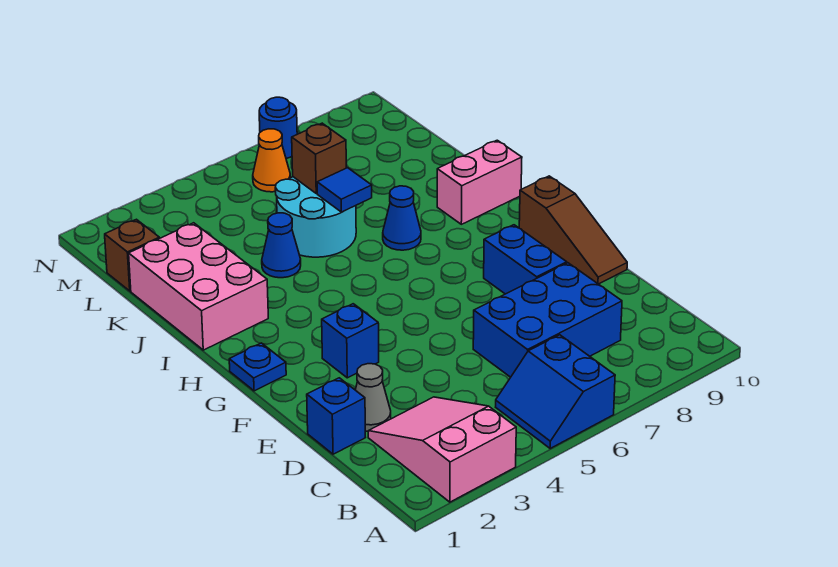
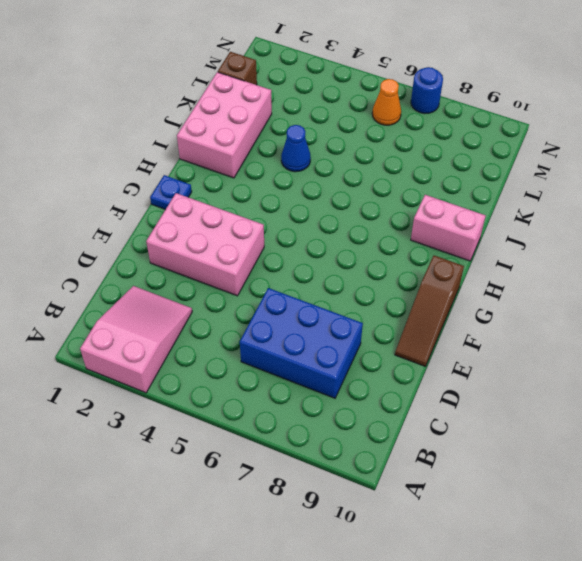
pink brick E2:F4 level 1 -> blue brick F3 level 1
none -> blue slope A5:B6 level 1 top 6
none -> blue brick D1 level 1
none -> grey cone D2 level 1

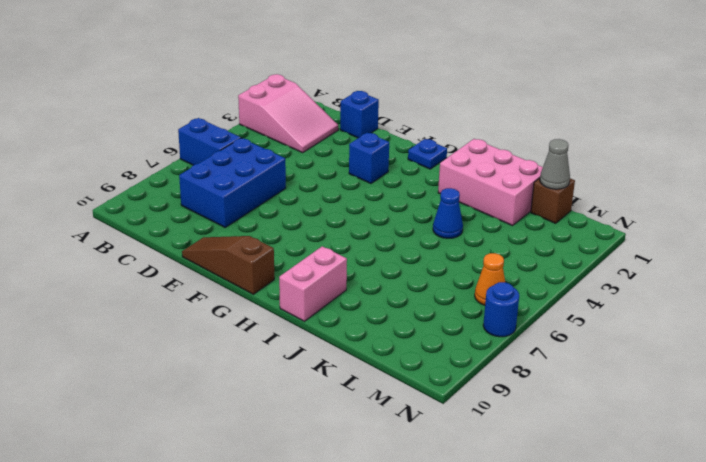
grey cone L1 level 2 -> grey cone D2 level 1
none -> blue brick E8:F8 level 1
none -> blue cone I7 level 1
none -> cyan round brick J5:K6 level 1

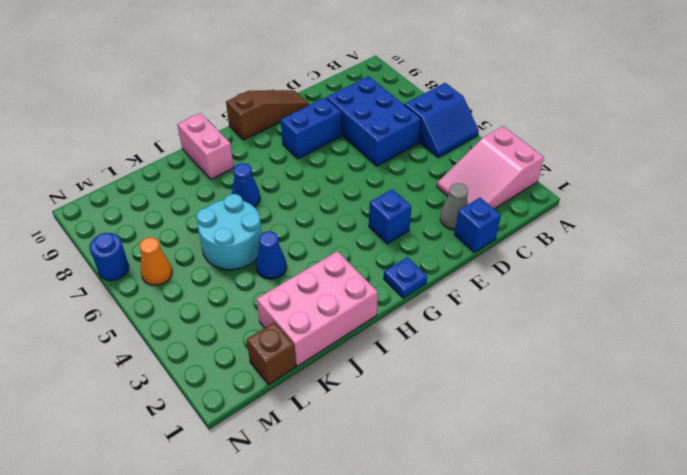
none -> blue tile J6 level 2
none -> brown brick K6 level 2

